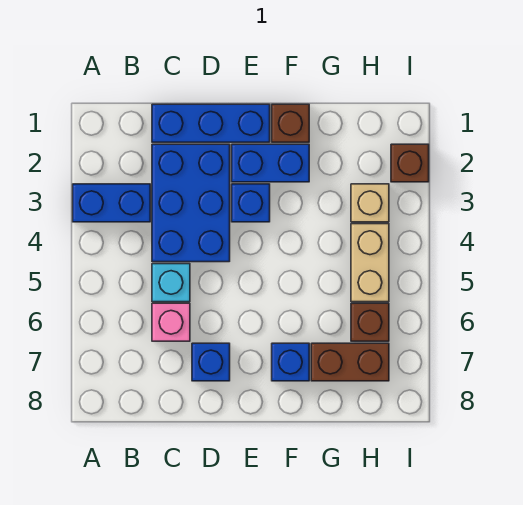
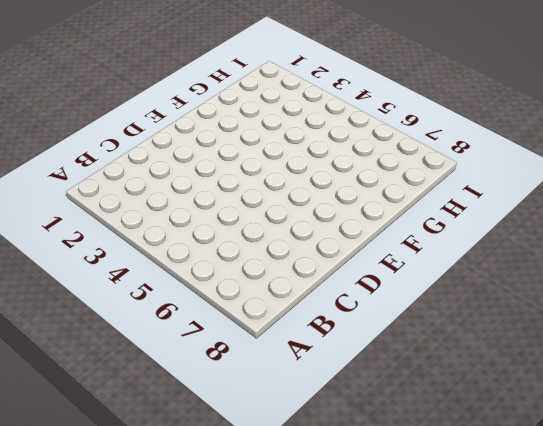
none -> blue brick A3:B3 level 1
none -> blue brick C1:E1 level 1
none -> blue brick C2:D4 level 1

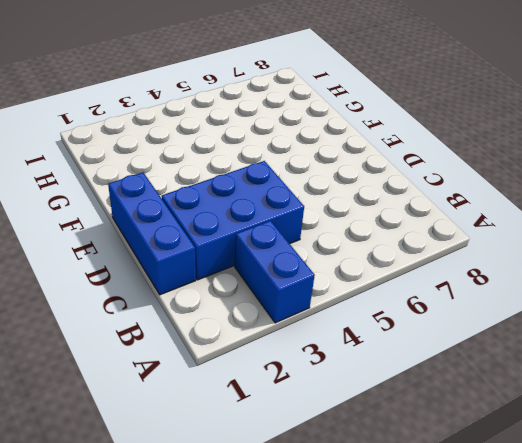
none -> cyan brick C5 level 1
none -> pink brick C6 level 1
none -> blue brick D7 level 1

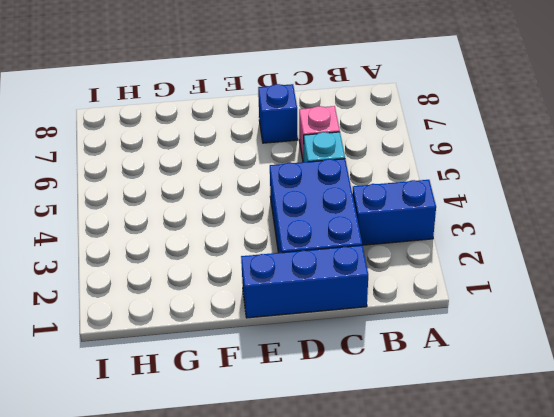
none -> blue brick E2:F2 level 1
none -> blue brick E3 level 1
none -> brown brick F1 level 1

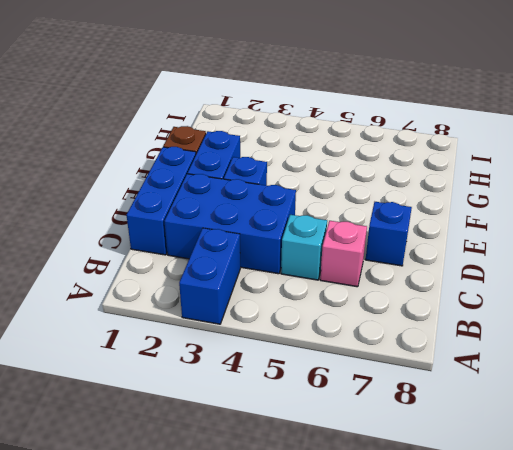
none -> blue brick F7 level 1
none -> brown brick G7:H7 level 1
none -> tan brick H3 level 1

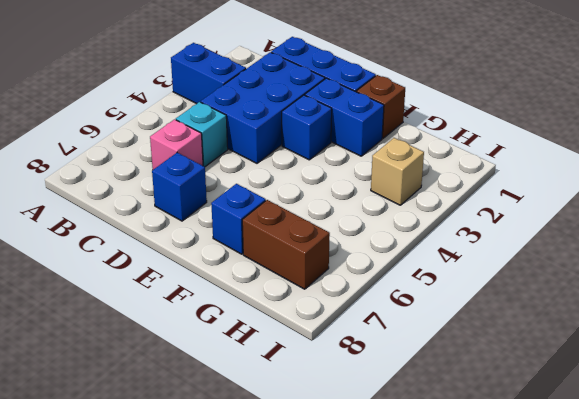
none -> tan brick H4:H5 level 1
none -> brown brick H6 level 1
none -> brown brick I2 level 1

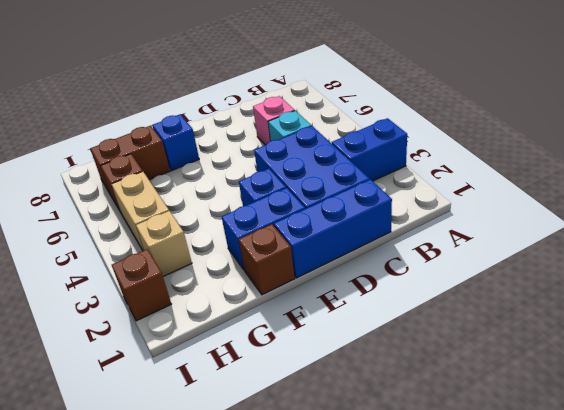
none -> blue brick D7 level 1

